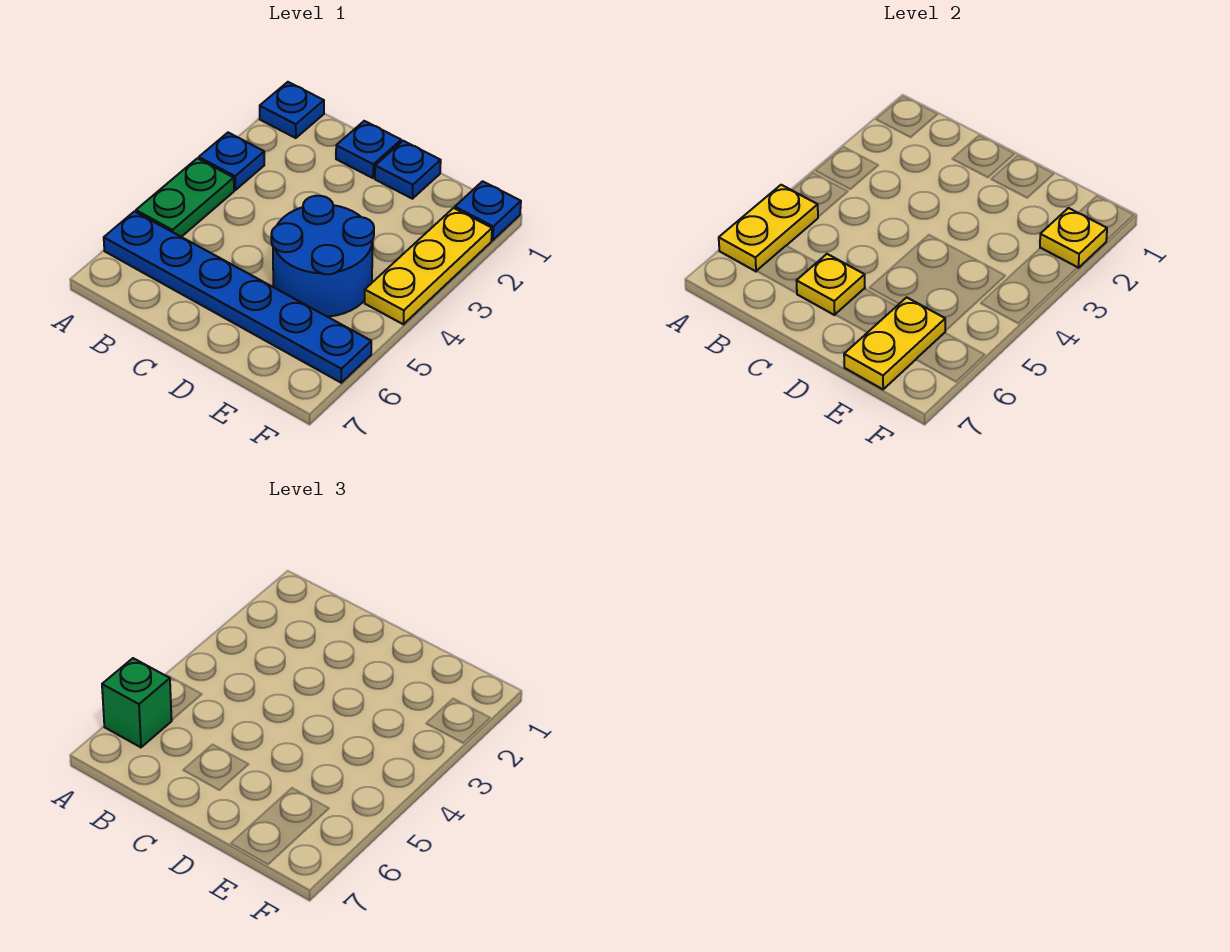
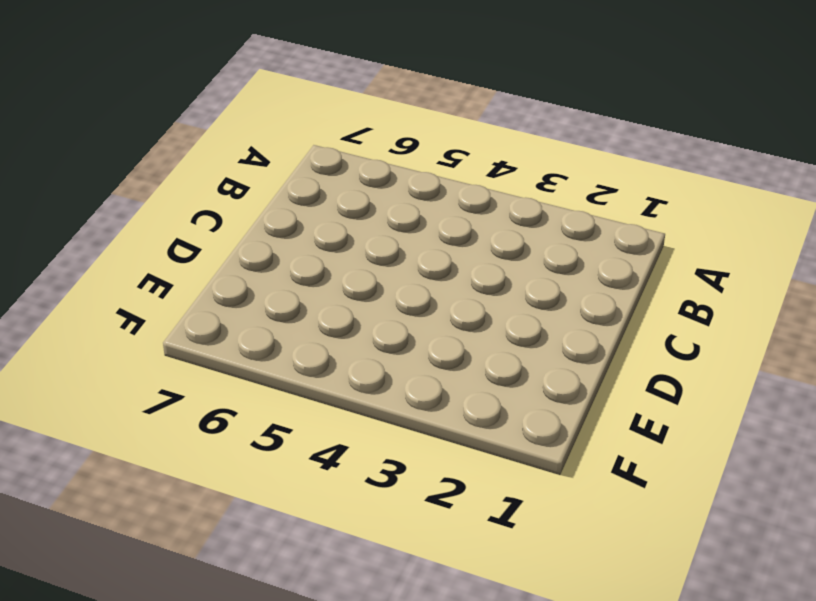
none -> blue plate A1 level 1
none -> blue plate A3 level 1
none -> green plate A4:A5 level 1

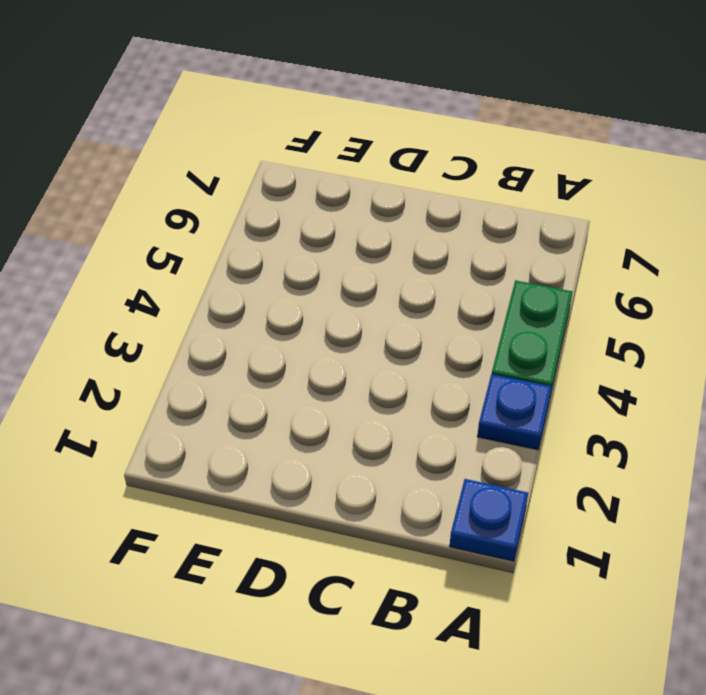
none -> blue plate A6:F6 level 1
none -> blue plate C1 level 1
none -> blue plate D1 level 1

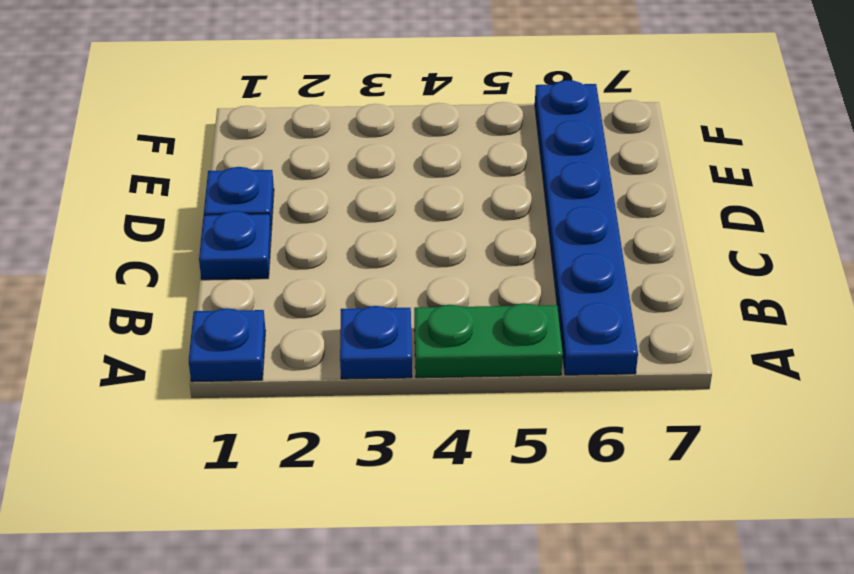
none -> blue round brick D4:E5 level 1
none -> blue plate F1 level 1
none -> yellow plate F2:F4 level 1

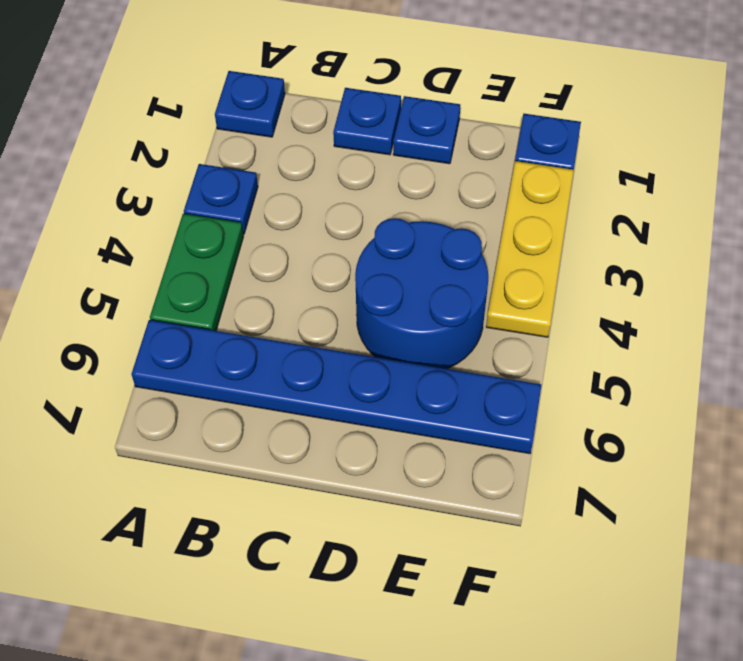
none -> yellow plate A5:A6 level 2
none -> yellow plate C6 level 2
none -> yellow plate E6:E7 level 2

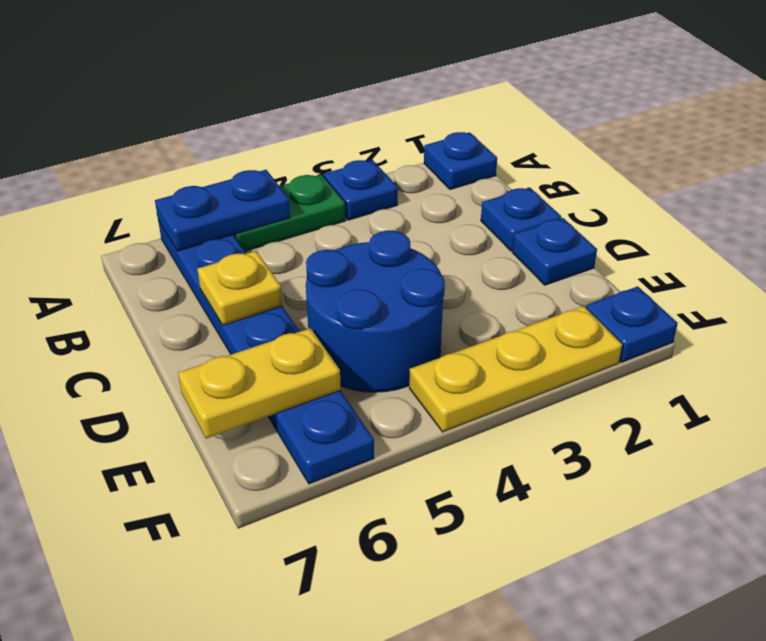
blue plate A5:A6 level 2 -> yellow plate A5:A6 level 2
none -> yellow plate F2 level 2
none -> green brick A6 level 3

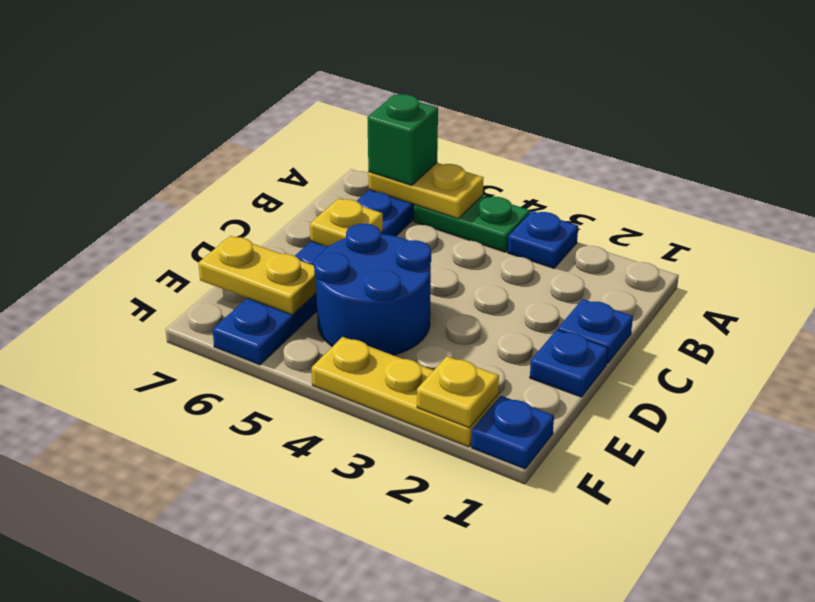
none -> blue plate A1 level 1

